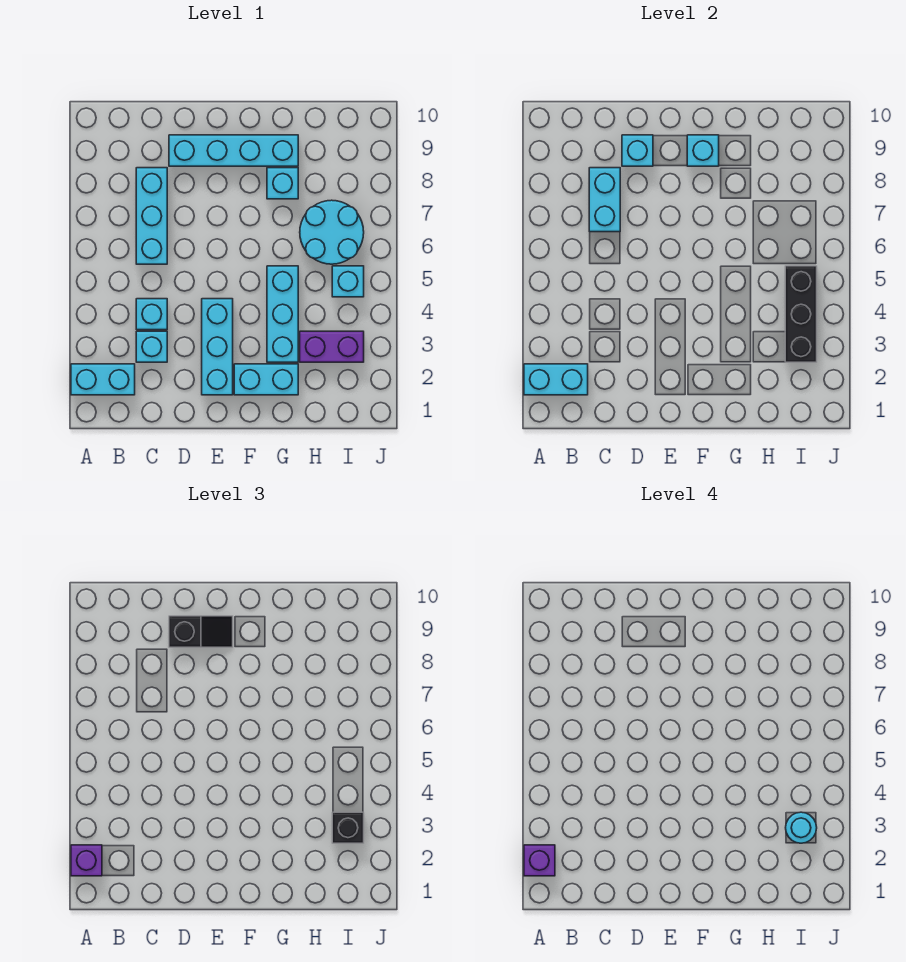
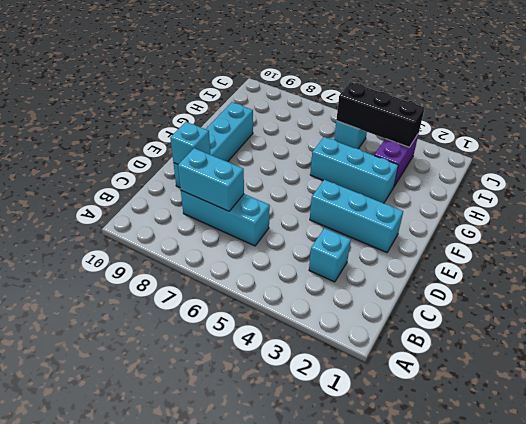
none -> cyan brick A2:B2 level 1
none -> cyan brick C4 level 1
none -> cyan brick F2:G2 level 1

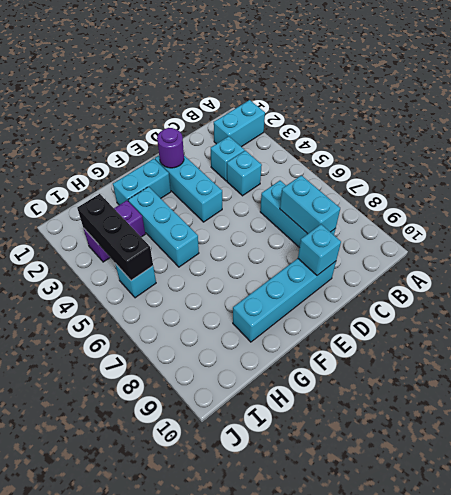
purple round brick E2 level 2 -> none
none -> cyan brick G8 level 1
none -> cyan round brick H6:I7 level 1
none -> cyan brick A2:B2 level 2

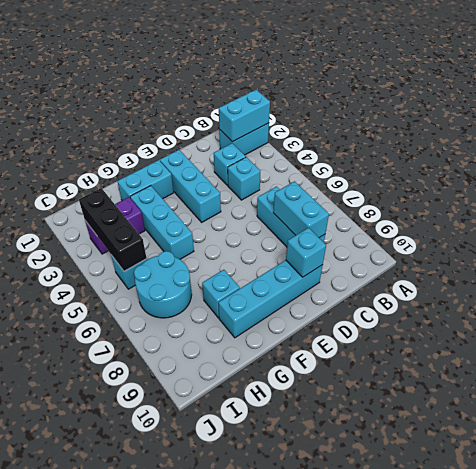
none -> cyan brick F9 level 2
none -> purple brick A2 level 3
none -> black slope D9:E9 level 3 top D

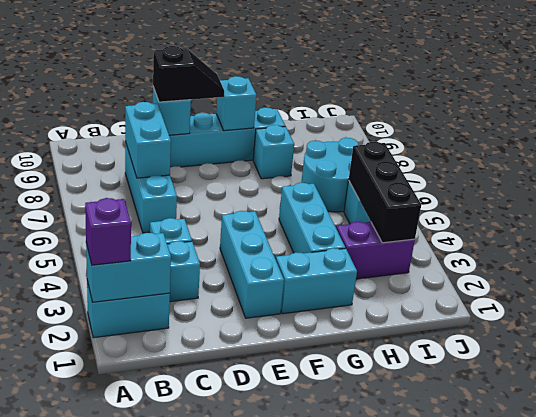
none -> black brick I3 level 3
none -> purple brick A2 level 4
none -> cyan round brick I3 level 4

